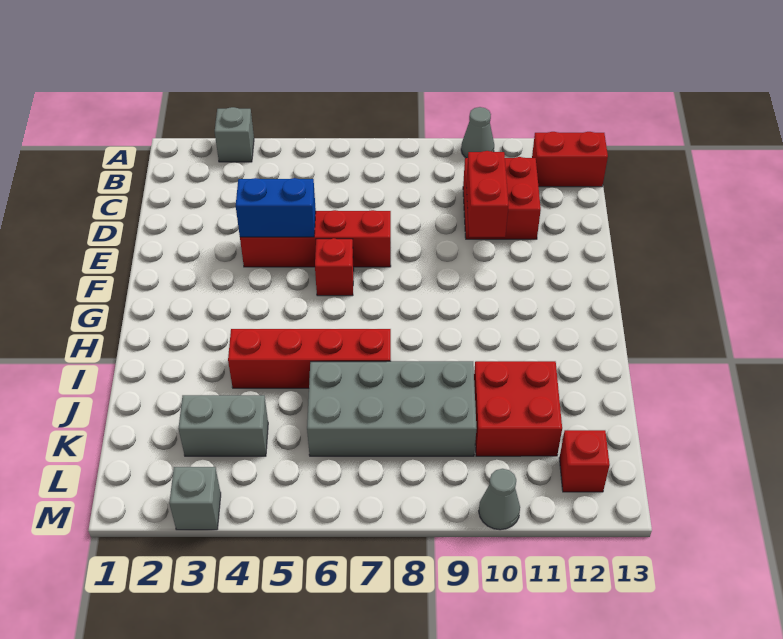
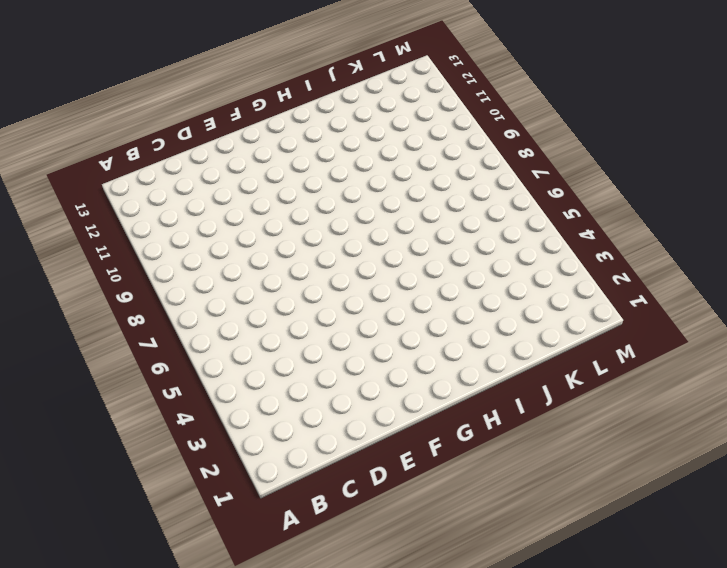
none -> grey brick A3 level 1
none -> grey cone A10 level 1
none -> red brick B12:B13 level 1

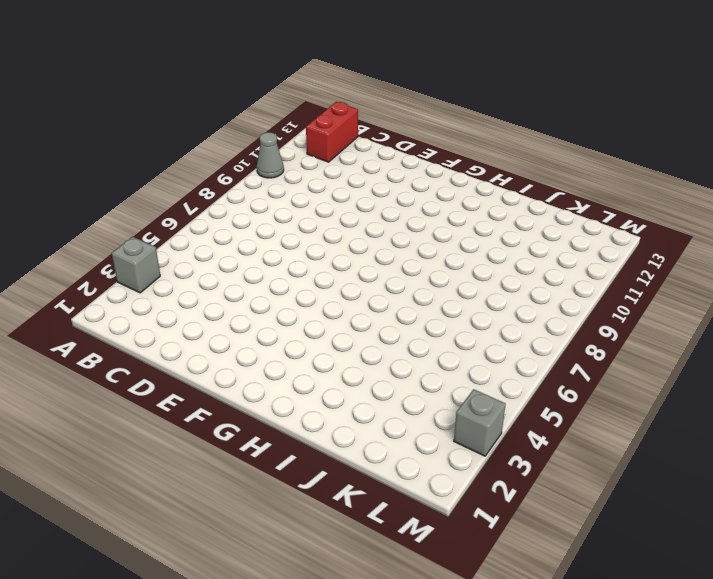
none -> red brick C10:D11 level 1
none -> red brick E4:E7 level 1
none -> red brick F6 level 1

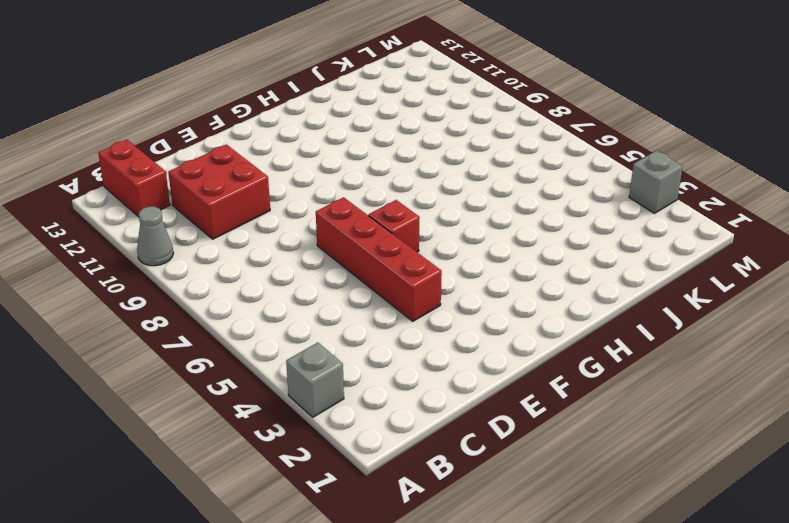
none -> red brick I4:I7 level 1
none -> grey brick J6:K9 level 1
none -> red brick J10:K11 level 1

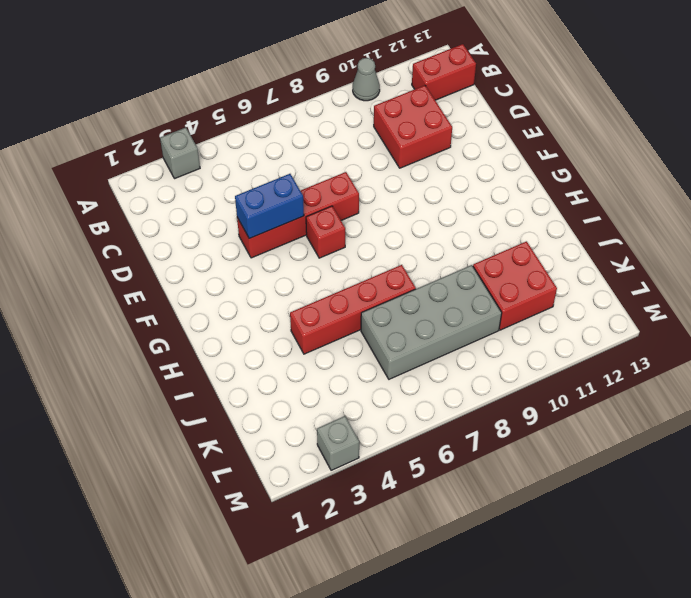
none -> grey brick K3:K4 level 1
none -> red brick L12 level 1
none -> grey cone M10 level 1

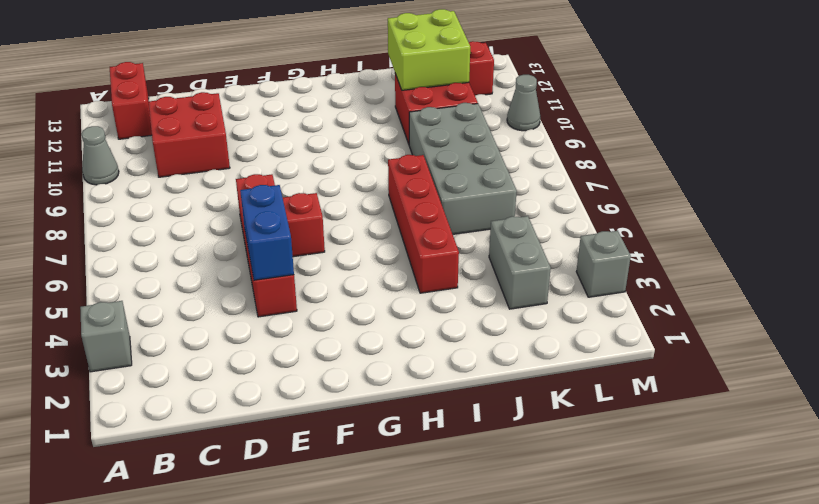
lime brick J11:K12 level 2 -> none
none -> red brick D10:E10 level 2

